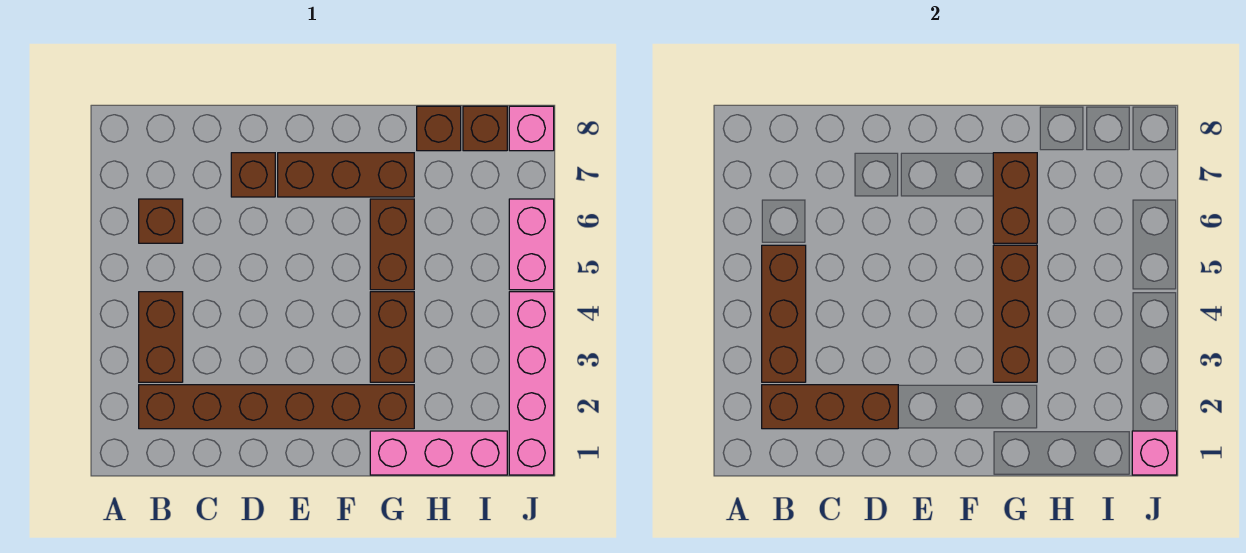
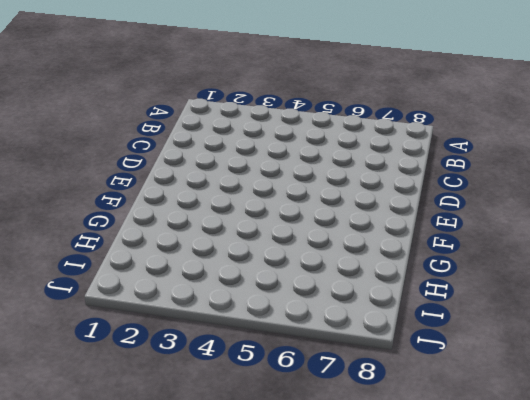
none -> brown brick B2:G2 level 1
none -> brown brick B3:B4 level 1
none -> brown brick B6 level 1

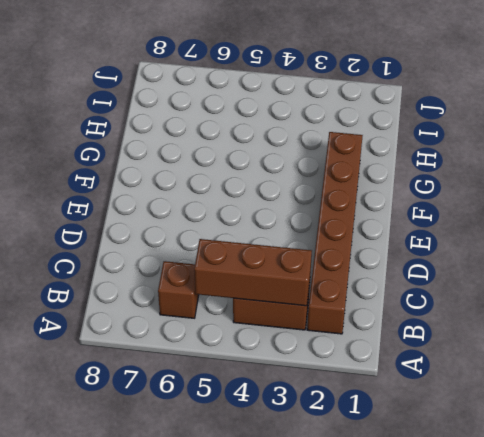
none -> brown brick D7 level 1
none -> brown brick E7:G7 level 1
none -> pink brick G1:I1 level 1

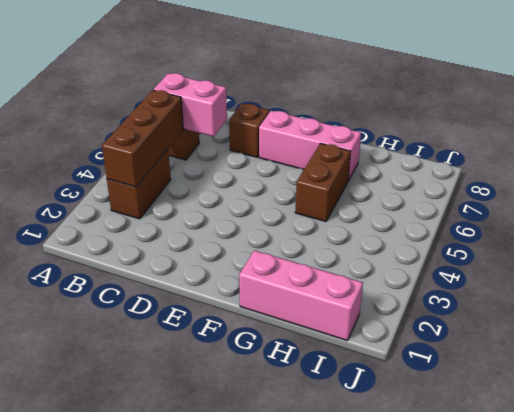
pink brick B6:C6 level 2 -> pink brick J5:J6 level 1
pink brick E7:G7 level 1 -> brown brick E7:G7 level 1
none -> brown brick B2:G2 level 1
none -> brown brick G3:G4 level 1
none -> brown brick H8 level 1

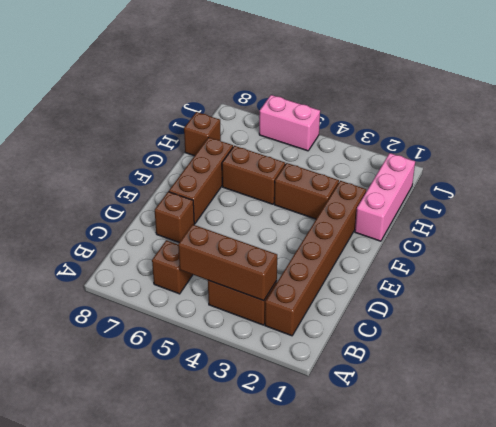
none -> brown brick I8 level 1
none -> pink brick J1:J4 level 1
none -> pink brick J8 level 1

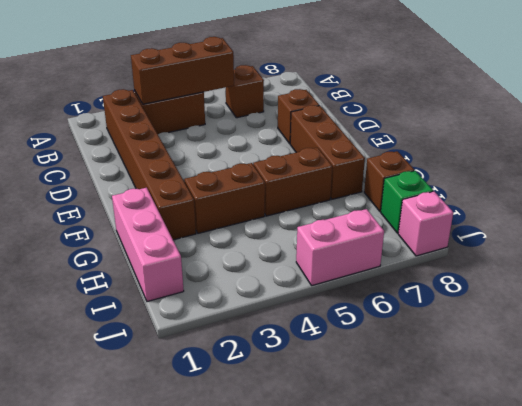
green brick I8 level 1 -> brown brick I8 level 1
none -> pink brick J1:J4 level 1
none -> brown brick B2:D2 level 2
none -> brown brick G3:G5 level 2

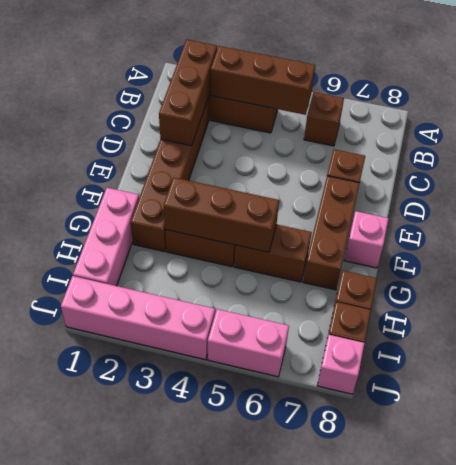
pink brick F8 level 1 -> pink brick J1 level 2
none -> brown brick G6:G7 level 2

